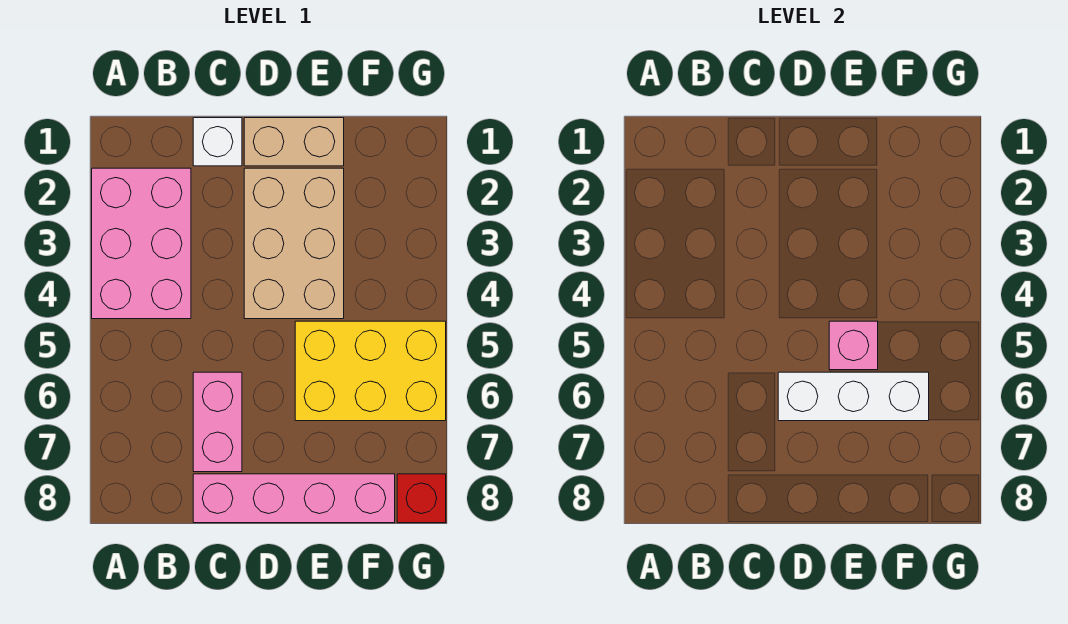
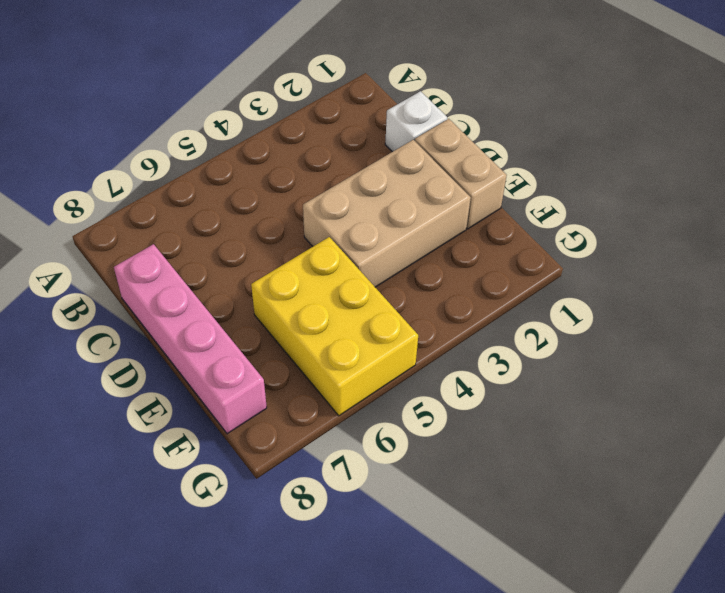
none -> pink brick A2:B4 level 1
none -> pink brick C6:C7 level 1

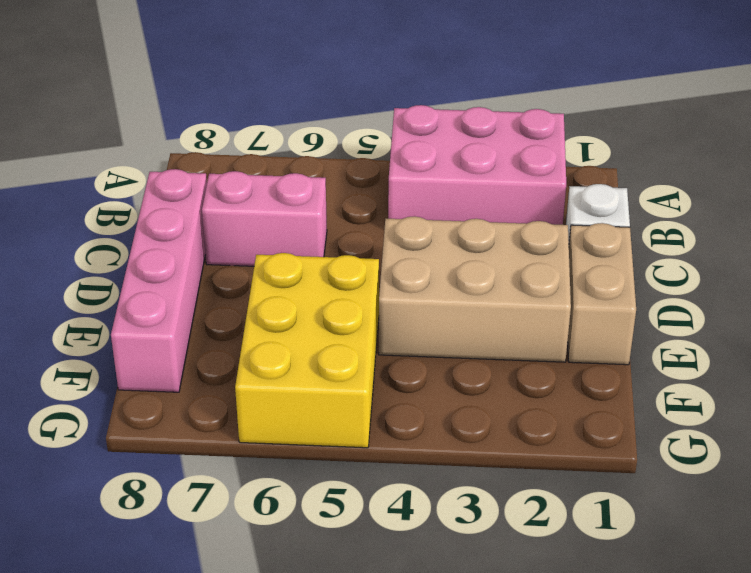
none -> red brick G8 level 1
none -> white brick D6:F6 level 2

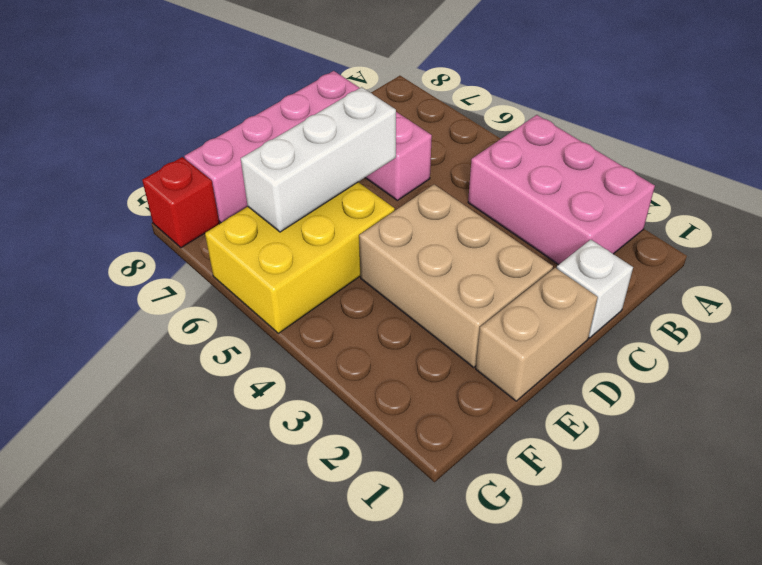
none -> pink brick E5 level 2

